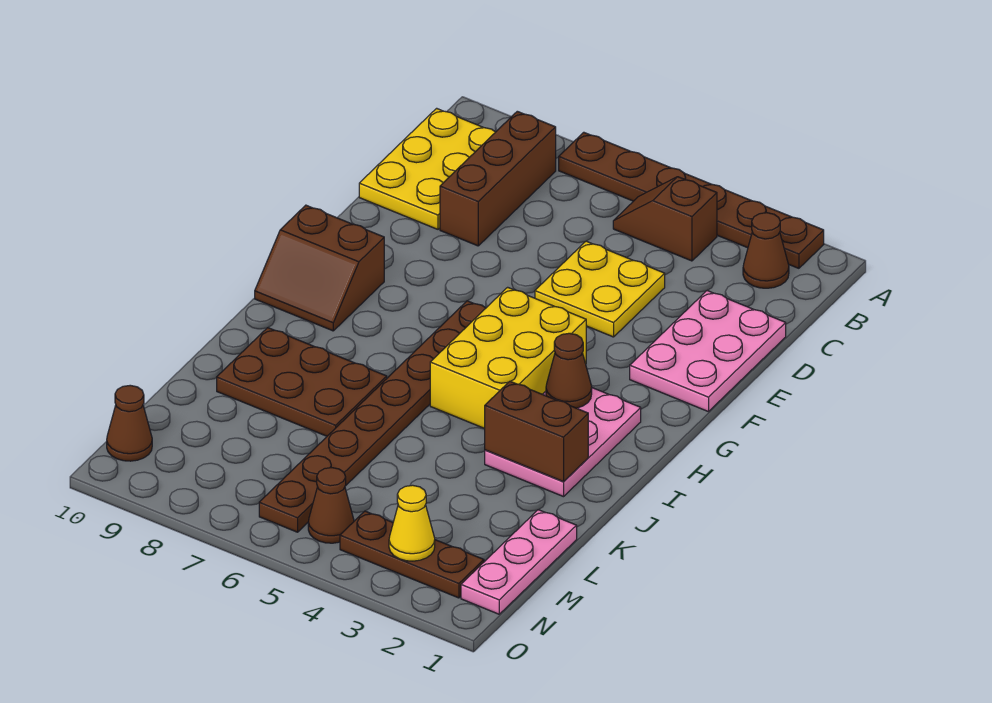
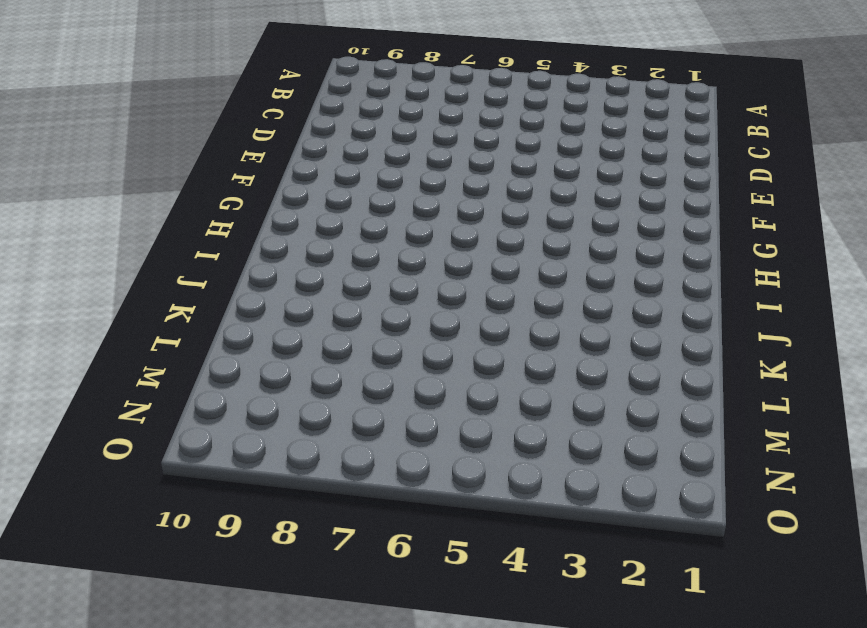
none -> brown plate A2:A7 level 1
none -> brown cone B2 level 1
none -> brown slope B4:B5 level 1 top 4

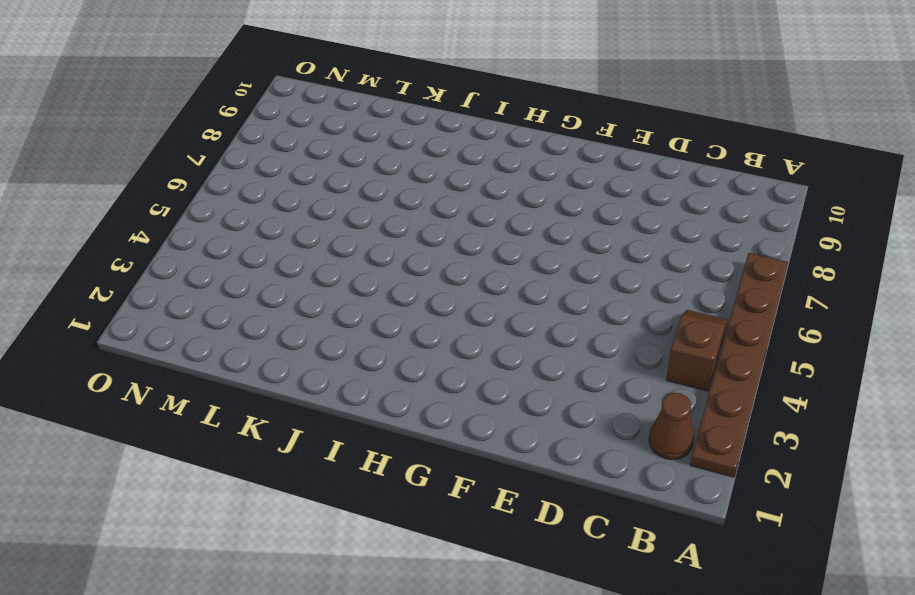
none -> brown brick B8:D8 level 1
none -> yellow plate B9:D10 level 1
none -> pink plate D1:F2 level 1

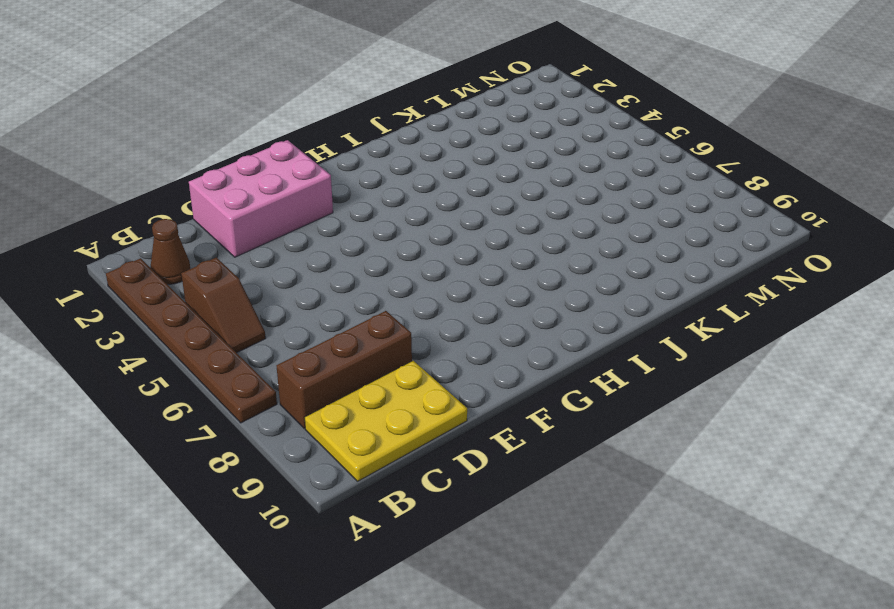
pink brick D1:F2 level 1 -> pink plate D1:F2 level 1
none -> yellow plate D4:E5 level 1
none -> yellow brick G4:I5 level 1
none -> brown plate G6:N6 level 1

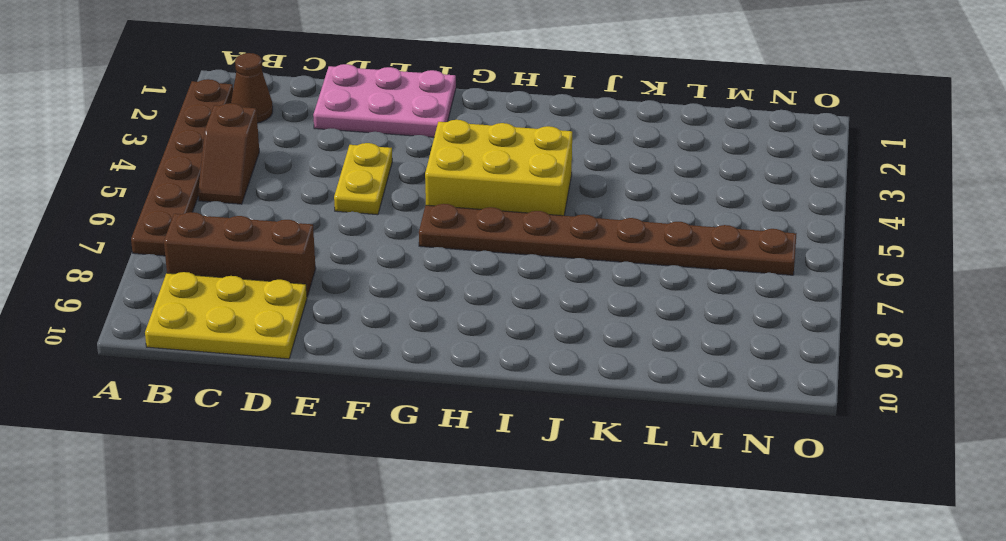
yellow plate E4:E5 level 1 -> yellow plate D4:E5 level 1
none -> brown slope G9:H10 level 1 top G
none -> pink plate H2:J3 level 1
none -> brown plate J7:K9 level 1

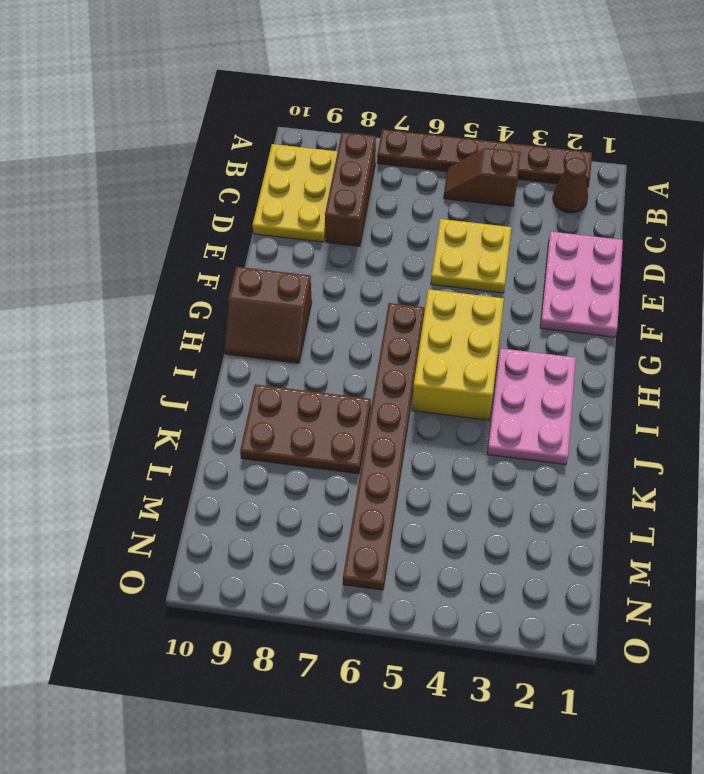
none -> pink plate L1:N1 level 1
none -> brown plate N2:N4 level 1
none -> brown cone N5 level 1

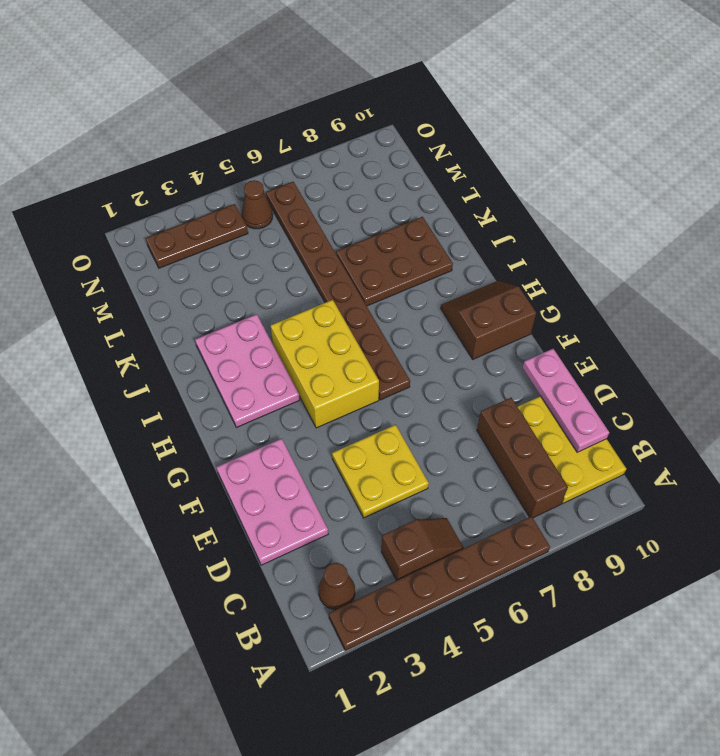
pink plate C10:E10 level 2 -> pink plate L1:N1 level 1
none -> brown cone N10 level 1
none -> brown cone H3 level 2
none -> brown brick J2:J3 level 2

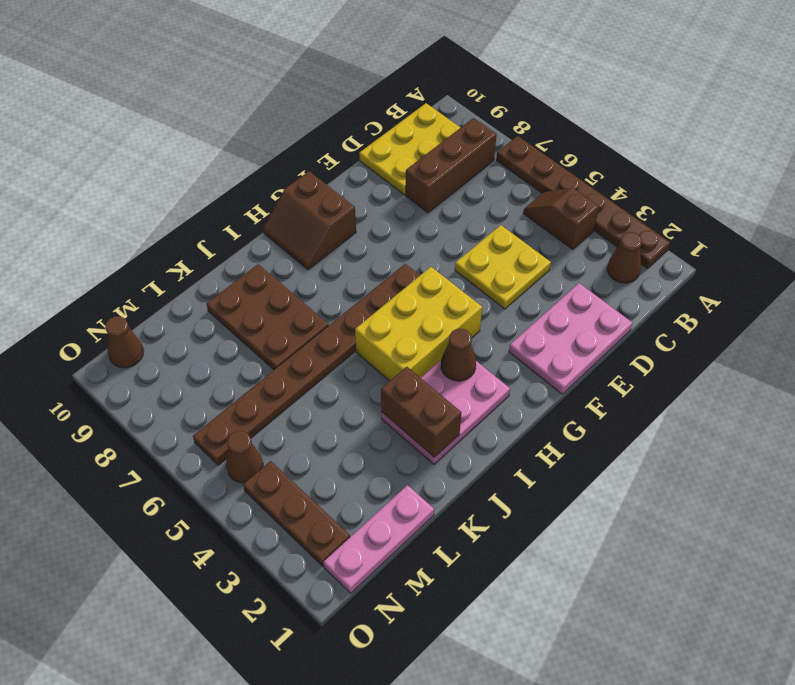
none -> yellow cone N3 level 2

